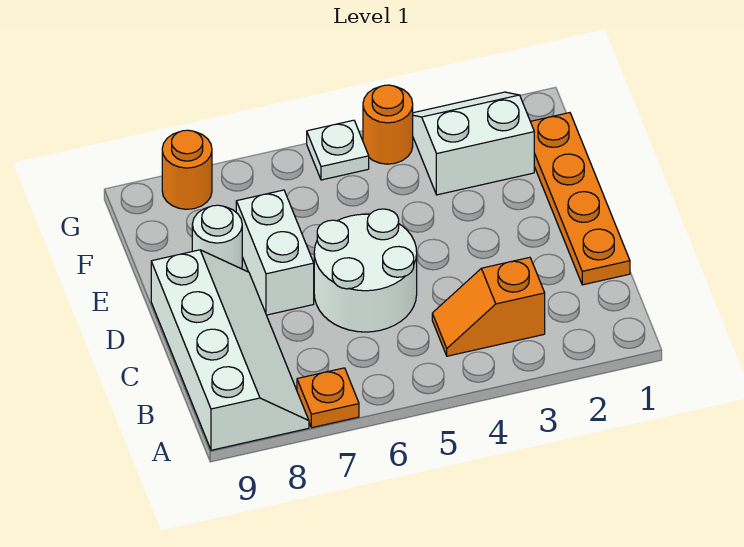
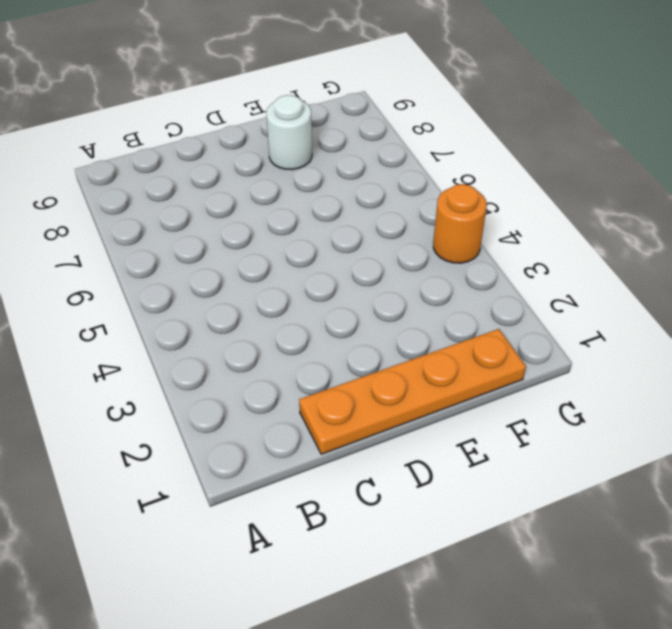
none -> orange plate A7 level 1
none -> white slope A8:D9 level 1 top 9

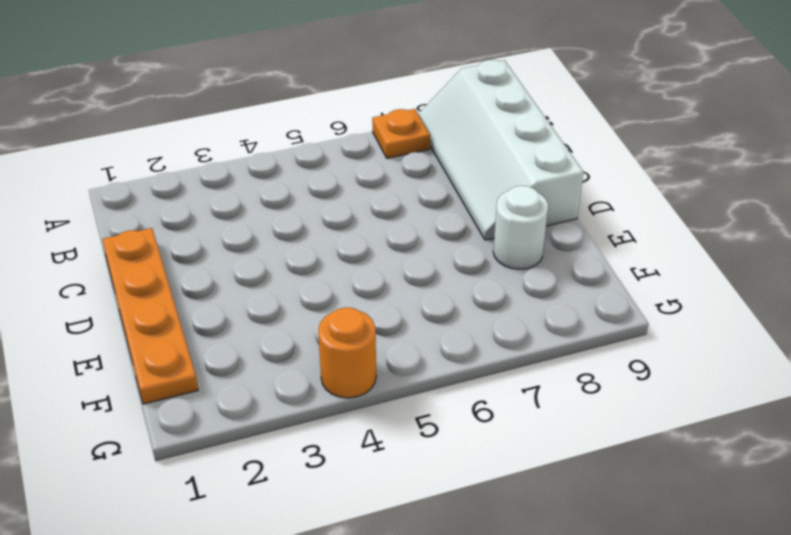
none -> orange slope B3:B4 level 1 top 3
none -> white round brick C5:D6 level 1

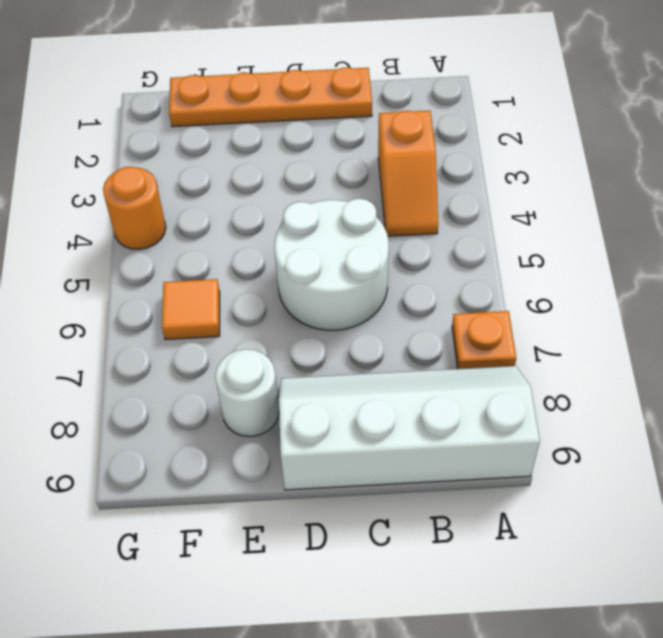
orange tile F6 level 1 -> none
none -> white brick D7:E7 level 1
none -> white slope F2:G3 level 1 top F

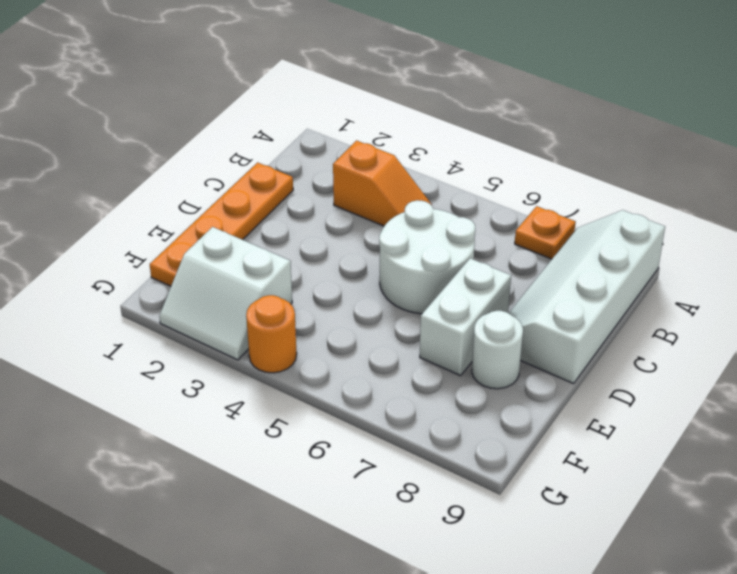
none -> white plate G5 level 1
none -> orange round brick G8 level 1

